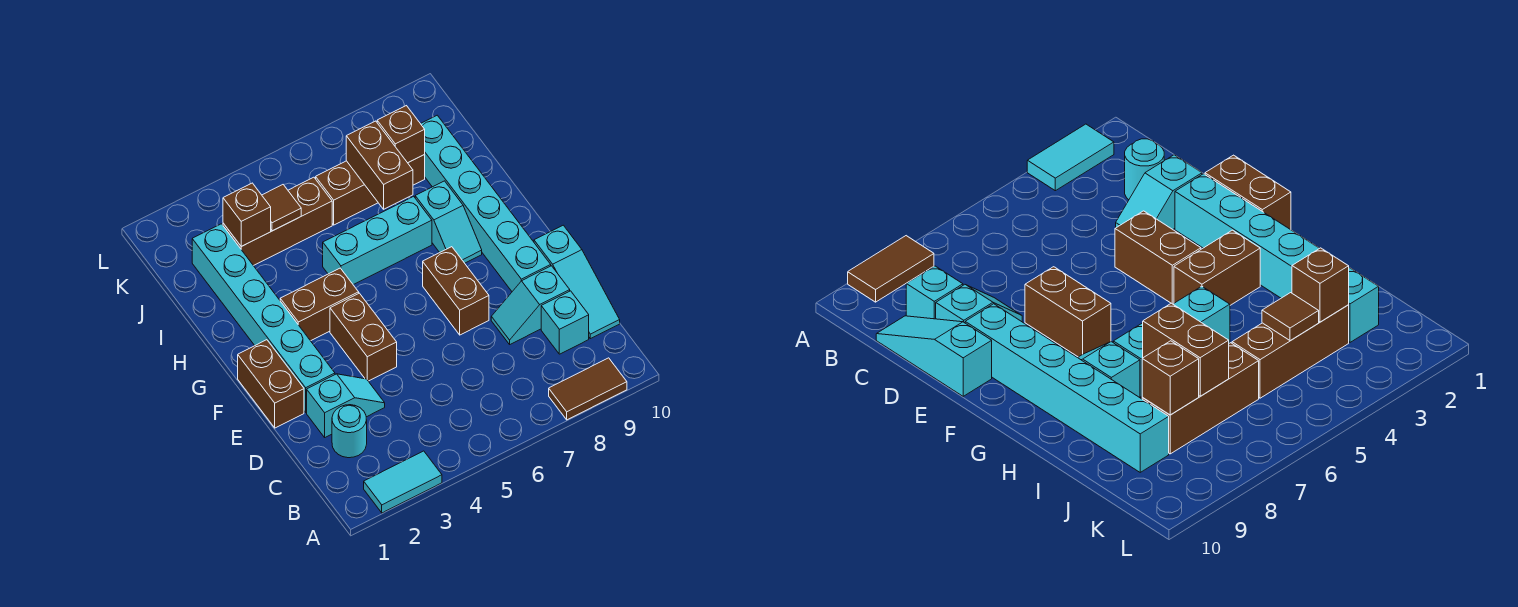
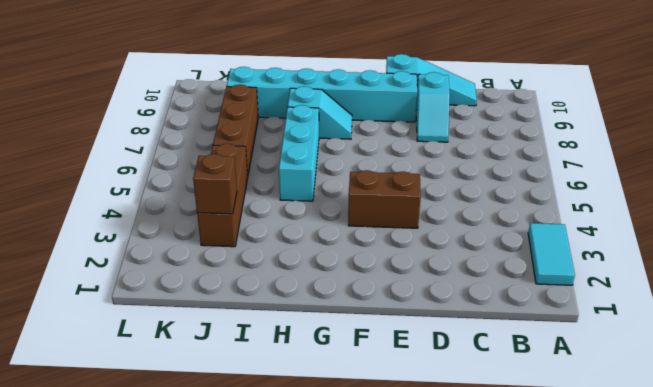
none -> brown tile A8:A9 level 1
none -> cyan round brick C2 level 1
none -> cyan brick C9 level 1

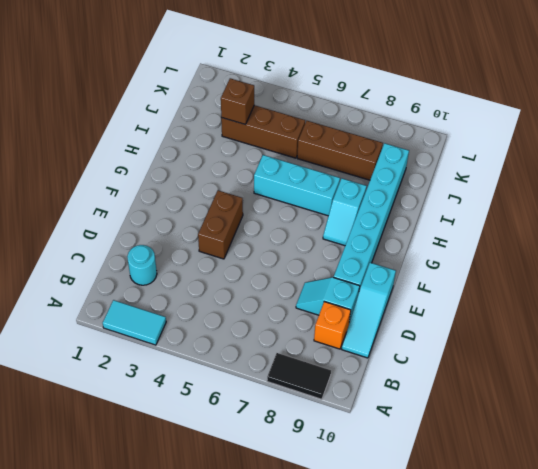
black tile A8:A9 level 1 -> brown tile A8:A9 level 1
orange brick C9 level 1 -> cyan brick C9 level 1
none -> cyan slope D2:D3 level 1 top 2
none -> brown brick E1:F1 level 1
none -> cyan brick E2:J2 level 1

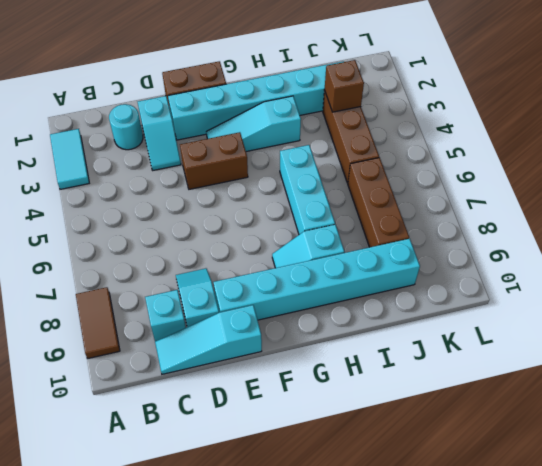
cyan slope F3:H3 level 1 top H -> brown brick G3:G4 level 1
none -> brown brick E7:F7 level 1
none -> brown brick I7:J7 level 2
none -> brown tile J4 level 2

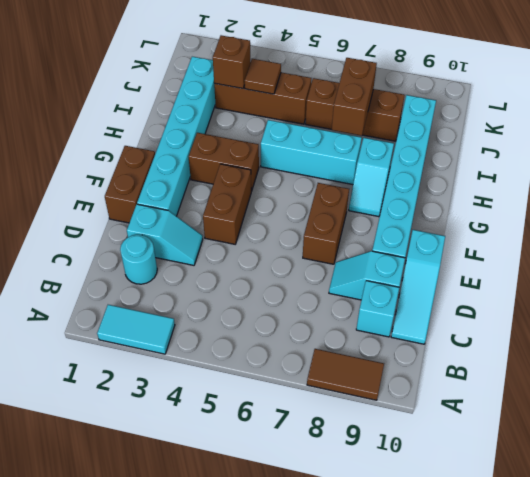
none -> brown brick J8 level 2

